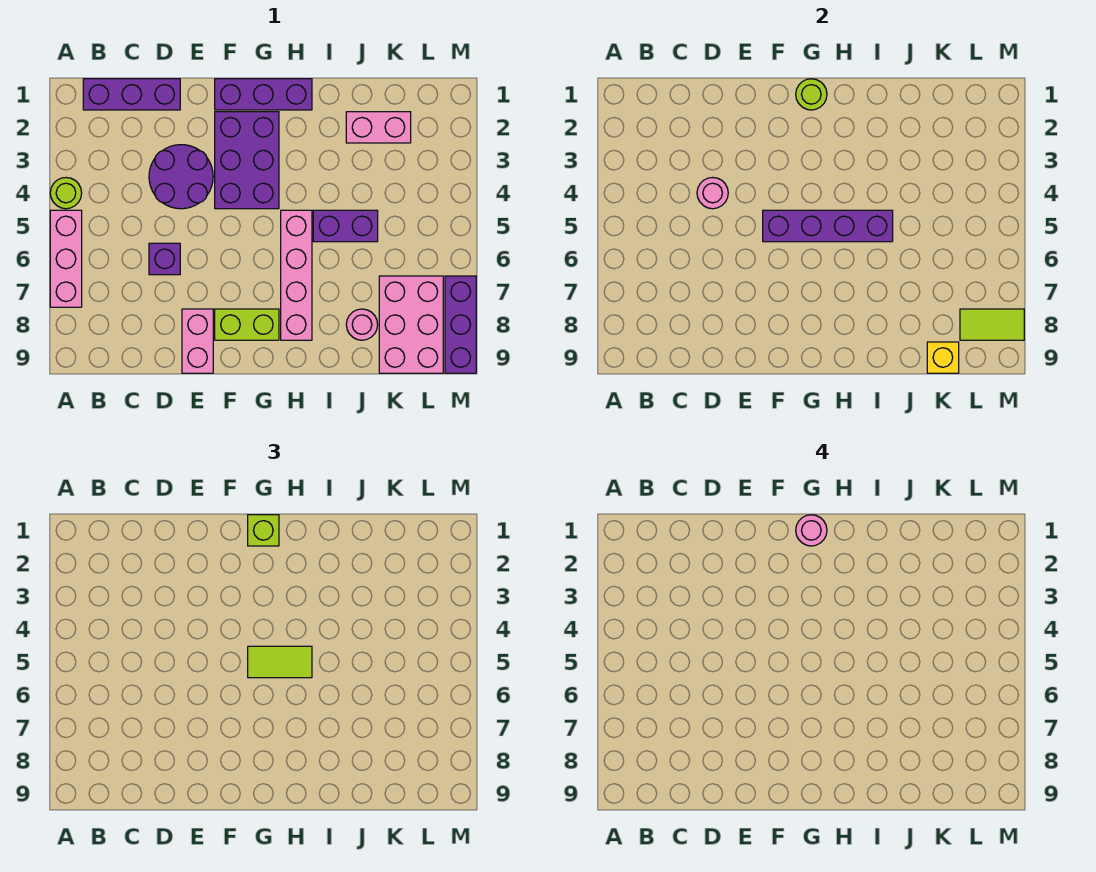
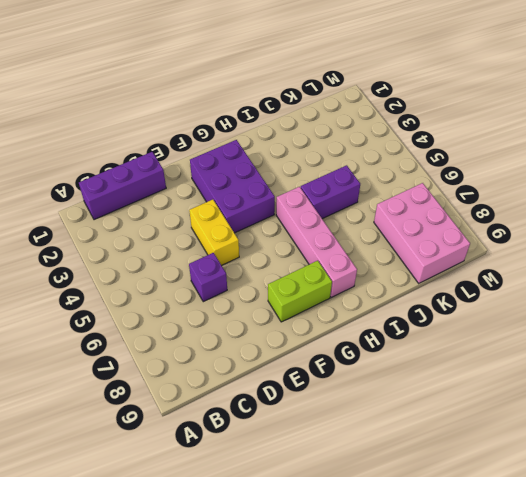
yellow brick E4:E5 level 1 -> purple round brick D3:E4 level 1
none -> lime round brick A4 level 1
none -> pink brick A5:A7 level 1
none -> pink brick E8:E9 level 1

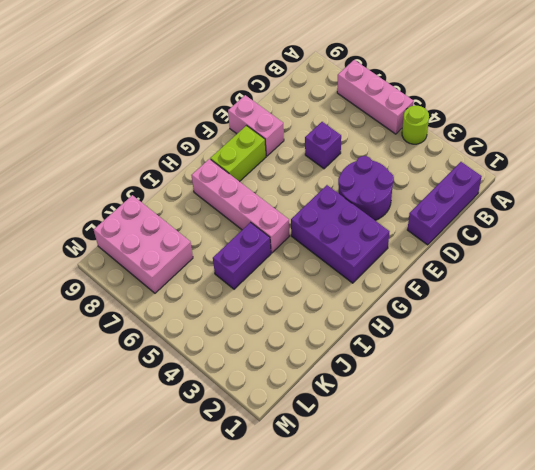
none -> purple brick F1:H1 level 1
none -> pink brick J2:K2 level 1
none -> pink round brick J8 level 1

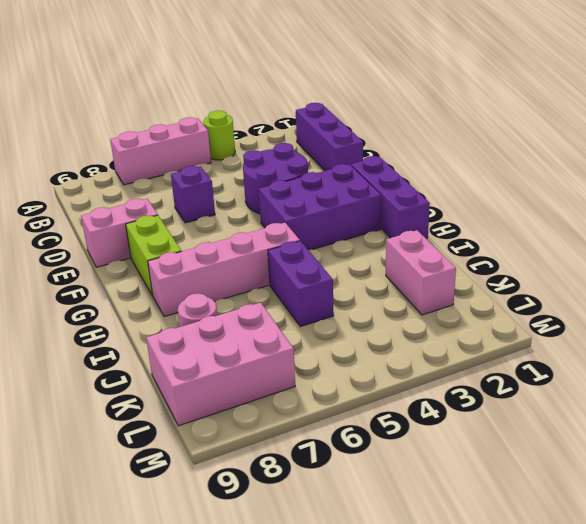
none -> purple brick M7:M9 level 1
none -> pink round brick D4 level 2
none -> purple brick F5:I5 level 2

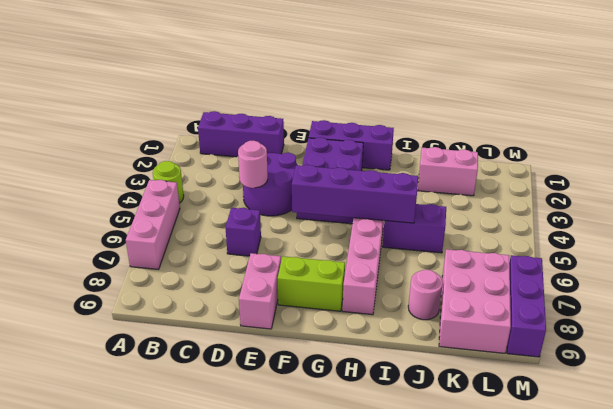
none -> lime round brick G1 level 2
none -> yellow brick K9 level 2
none -> lime tile L8:M8 level 2

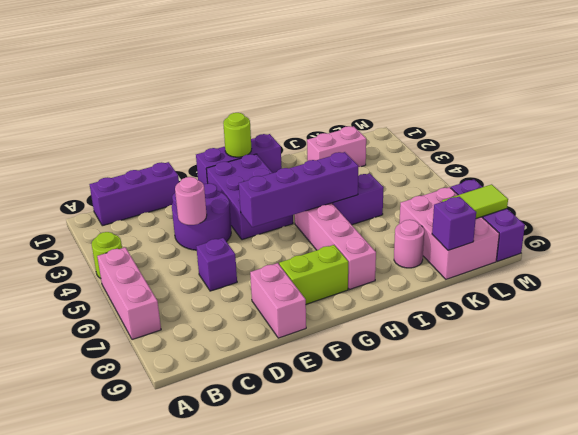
purple brick K9 level 2 -> yellow brick K9 level 2
none -> lime brick G1 level 3
none -> lime tile G5:H5 level 3
none -> pink round brick G1 level 4

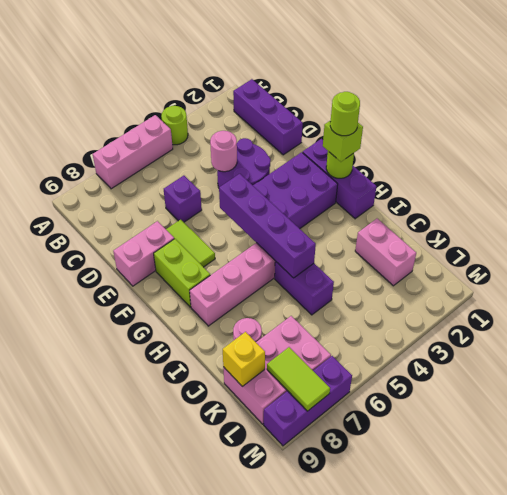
lime tile E7:F7 level 1 -> lime tile G5:H5 level 3
lime round brick G1 level 4 -> pink round brick G1 level 4

